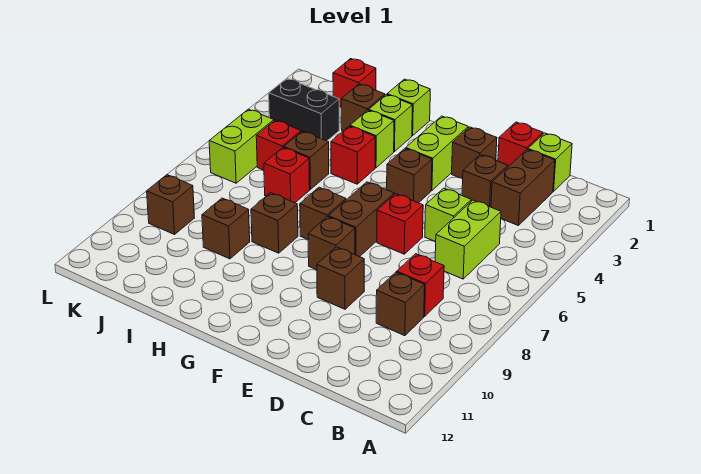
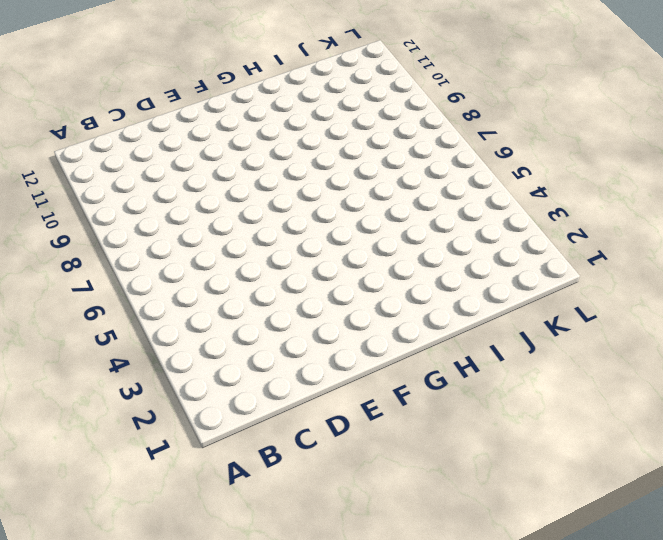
none -> lime brick C1 level 1
none -> brown brick C2:C3 level 1
none -> lime brick C5:C6 level 1
none -> red brick C8 level 1

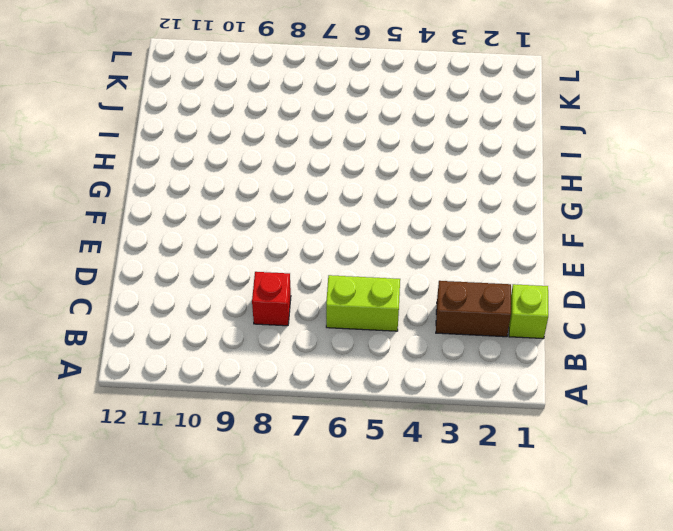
none -> brown brick C9 level 1
none -> red brick D1 level 1
none -> brown brick D3 level 1
none -> lime brick D5 level 1

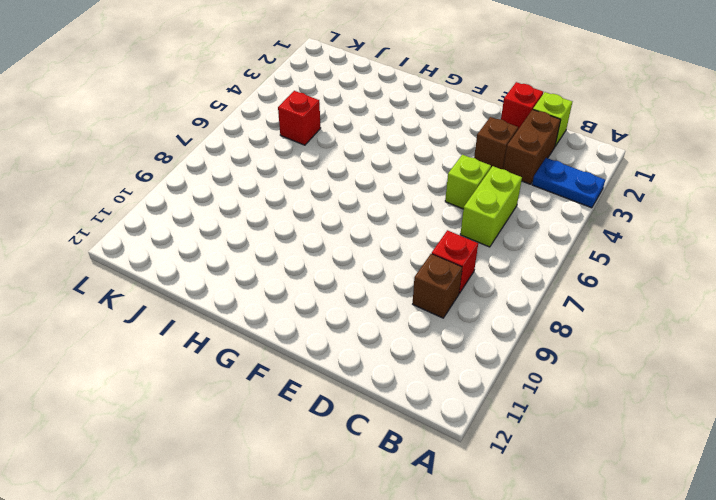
blue plate A3:B3 level 1 -> none
none -> brown brick E2 level 1
none -> red brick E6 level 1
none -> brown brick E9 level 1
none -> lime brick F2:F3 level 1

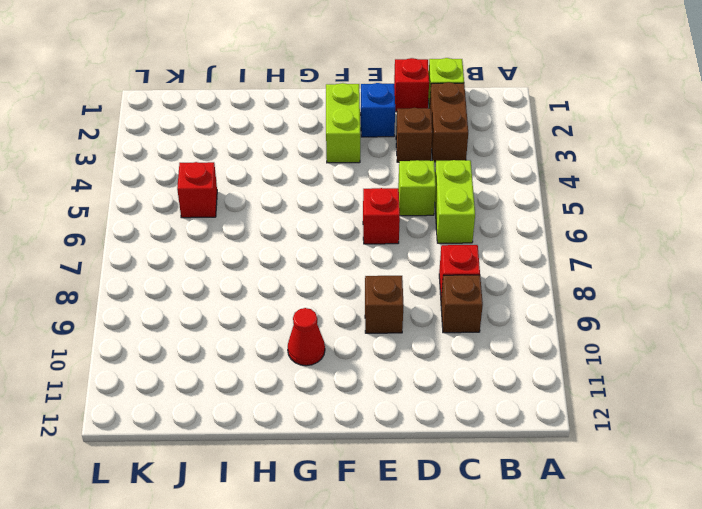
blue brick E2 level 1 -> brown brick E2 level 1
red cone G10 level 1 -> none
none -> brown brick F4 level 1
none -> brown brick F6:F7 level 1
none -> brown brick F8 level 1
none -> brown brick G7 level 1

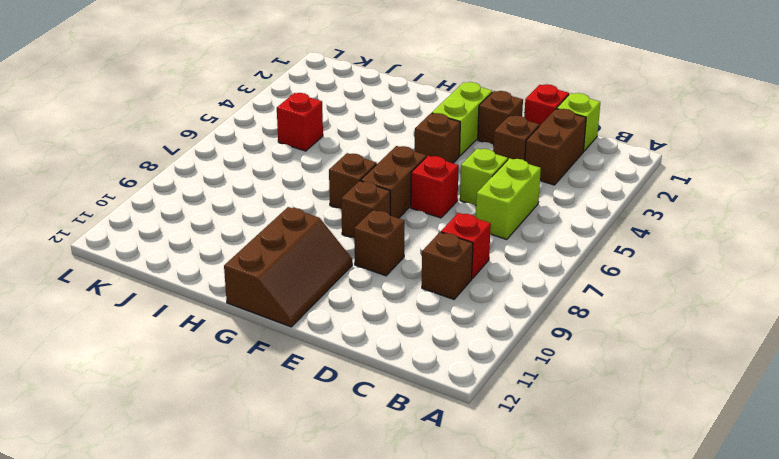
brown slope F10:G12 level 1 top G -> none
none -> lime brick H1 level 1
none -> lime brick H2 level 1
none -> lime brick H3 level 1
none -> red brick H4 level 1

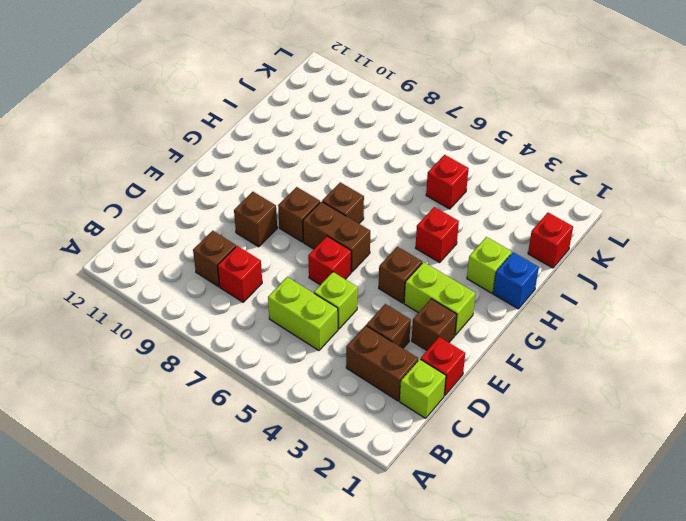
blue brick H1 level 1 -> lime brick H1 level 1
none -> lime brick H3 level 1
none -> brown brick H8 level 1
none -> brown brick I2 level 1
none -> brown brick I5 level 1

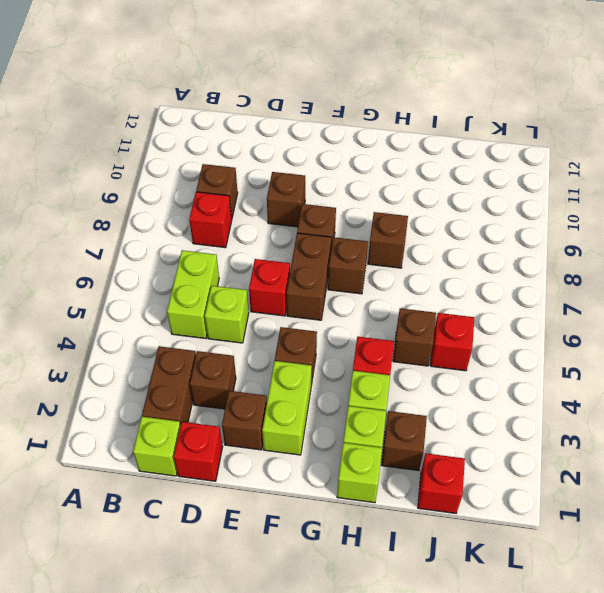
none -> red brick I6 level 1
none -> brown brick I9 level 1
none -> black brick J3:K3 level 1
none -> lime brick K5:K6 level 1

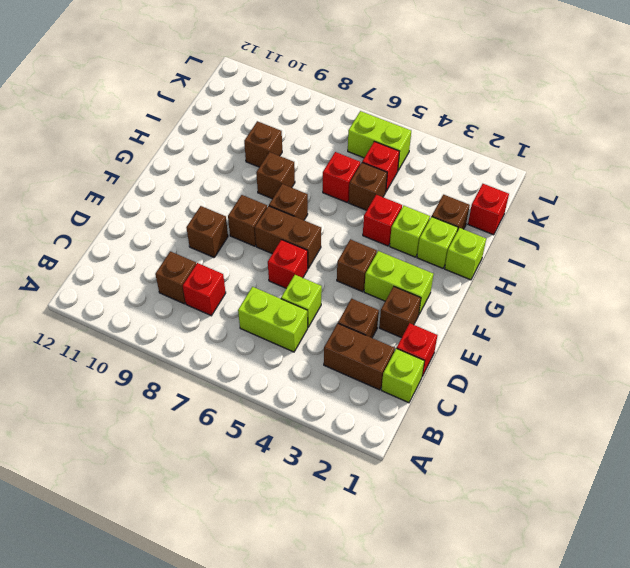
none -> black brick J3:K3 level 1
none -> brown brick K9 level 1

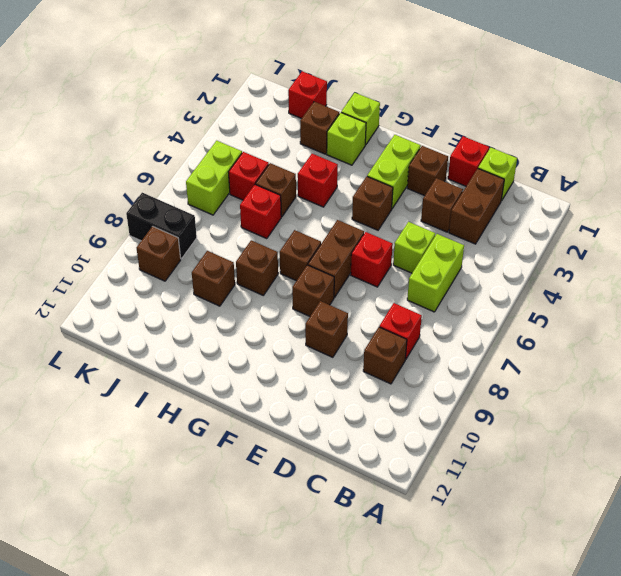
black brick K8:L8 level 1 -> black brick J3:K3 level 1
none -> lime brick H3 level 1

